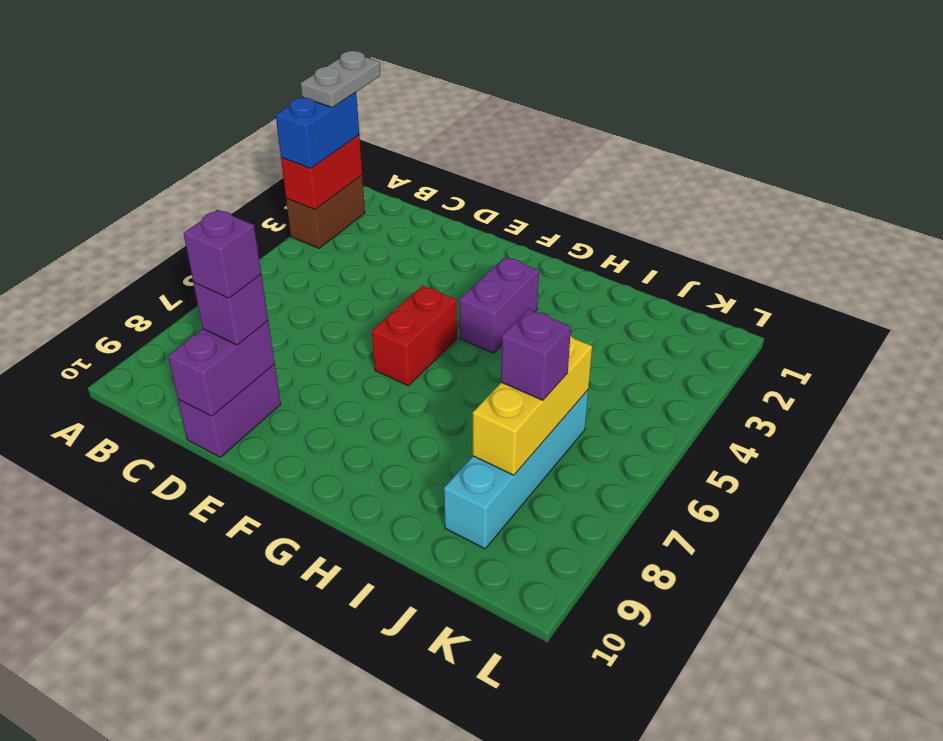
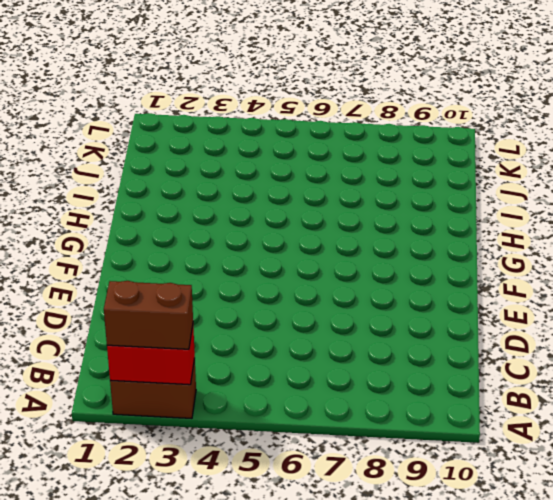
brown brick A2:A3 level 3 -> blue brick A2:A3 level 3
none -> purple brick D9:D10 level 1
none -> red brick F5:F6 level 1
none -> purple brick G3:G4 level 1

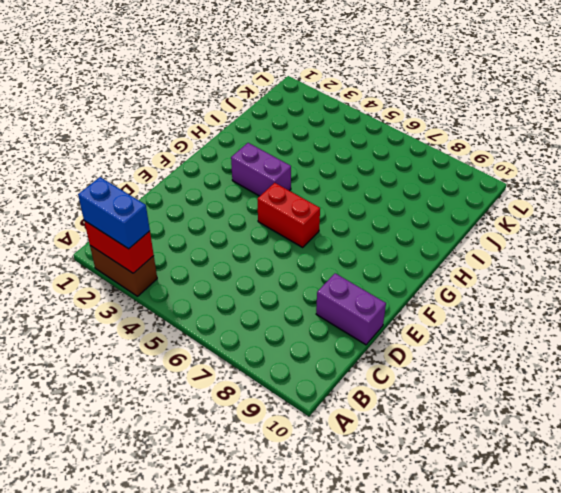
none -> cyan brick J6:J9 level 1
none -> purple brick D9:D10 level 2
none -> yellow brick J6:J8 level 2

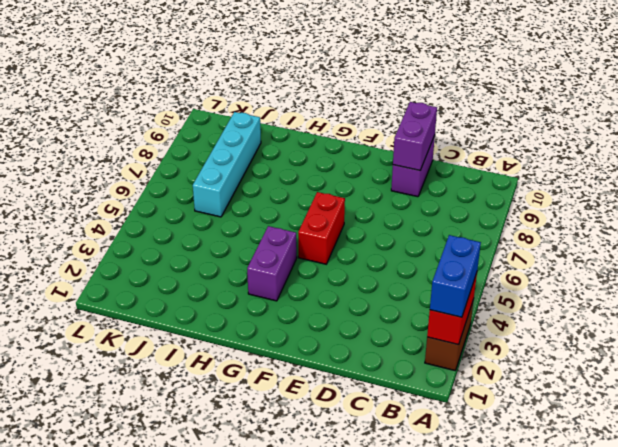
none -> yellow brick J6:J8 level 2
none -> purple brick D9 level 3
none -> purple brick J7 level 3

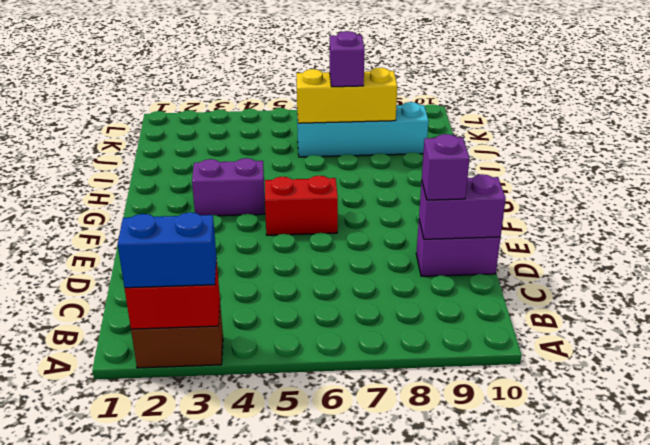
none -> grey plate A1:A2 level 4
none -> purple brick D9 level 4

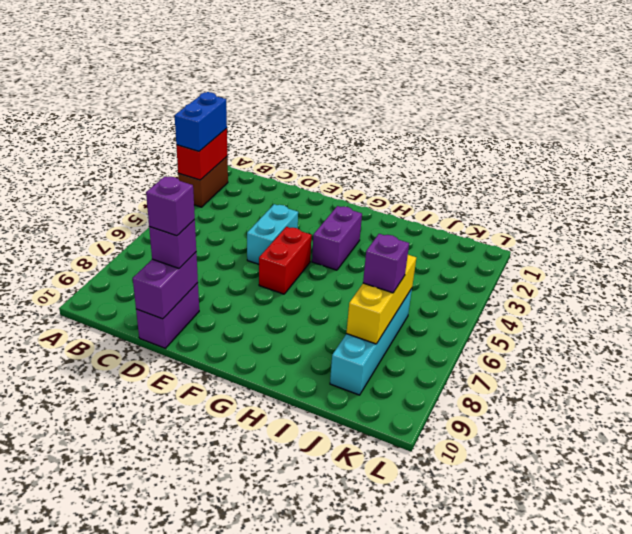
cyan brick E4:E5 level 1 -> none
none -> grey plate A1:A2 level 4

